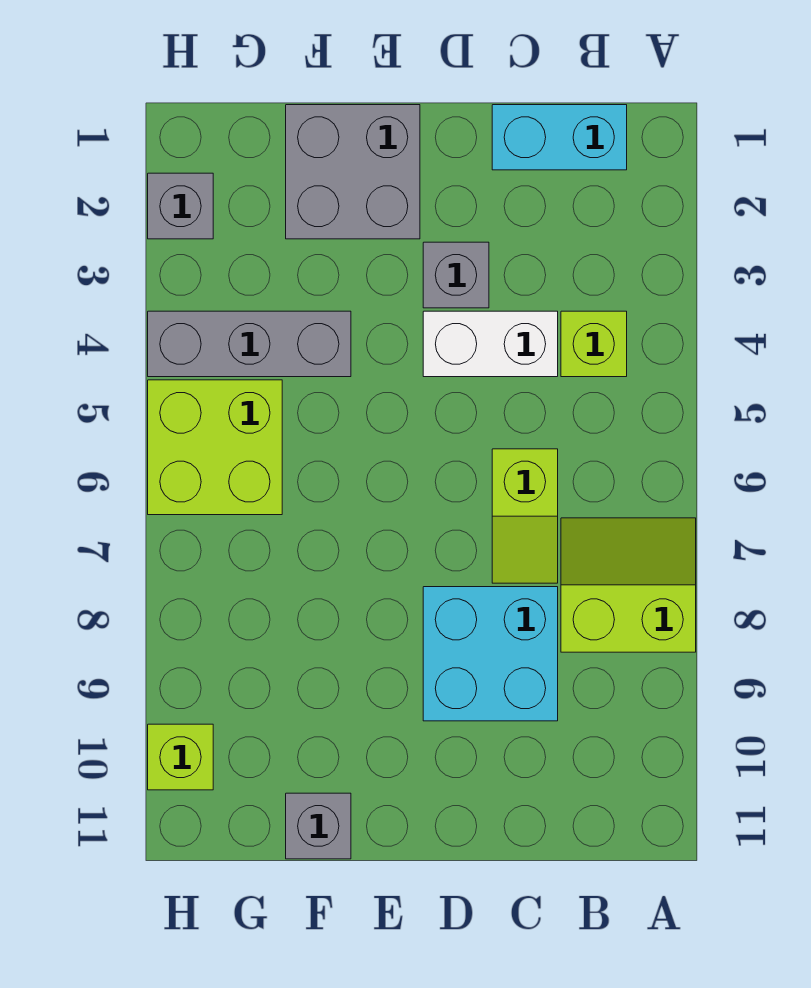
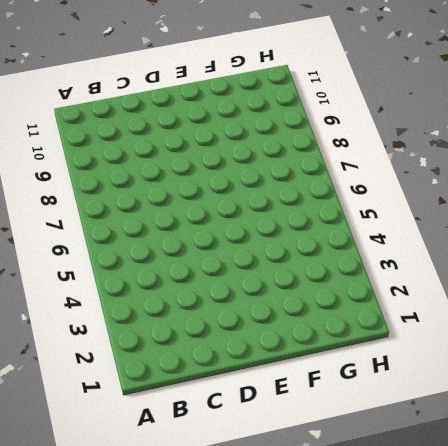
none -> lime slope A7:B8 level 1 top 8
none -> cyan brick B1:C1 level 1
none -> lime brick B4 level 1

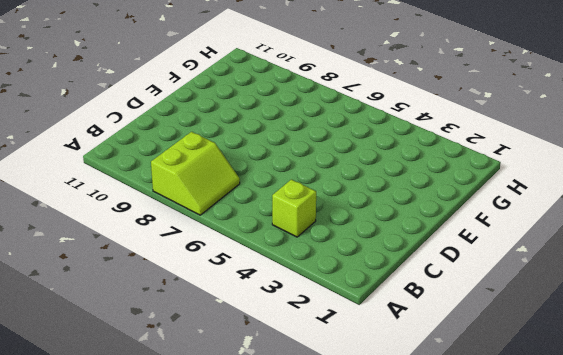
none -> cyan brick B1:C1 level 1
none -> white brick C4:D4 level 1
none -> lime slope C6:C7 level 1 top 6

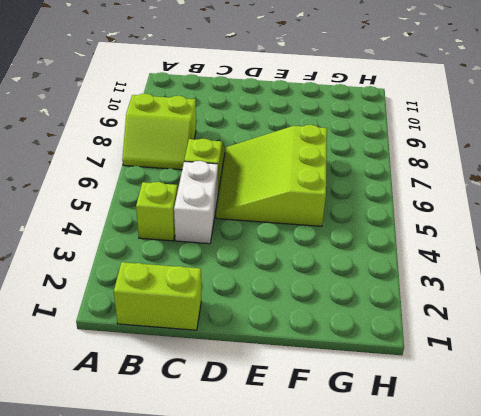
lime brick B1:C1 level 1 -> cyan brick B1:C1 level 1
white brick C4:C5 level 1 -> white brick C4:D4 level 1
lime slope D5:F7 level 1 top F -> none
none -> cyan brick C8:D9 level 1
none -> grey brick D3 level 1
none -> grey brick E1:F2 level 1

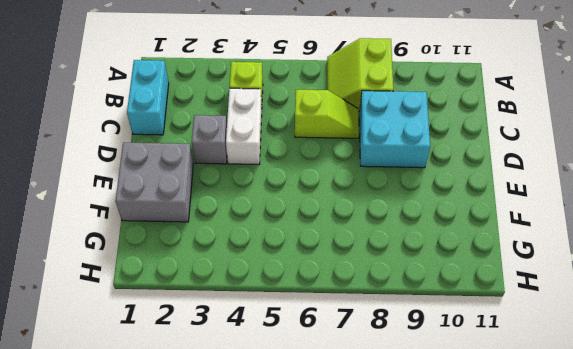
none -> grey brick F4:H4 level 1
none -> grey brick F11 level 1
none -> lime brick G5:H6 level 1

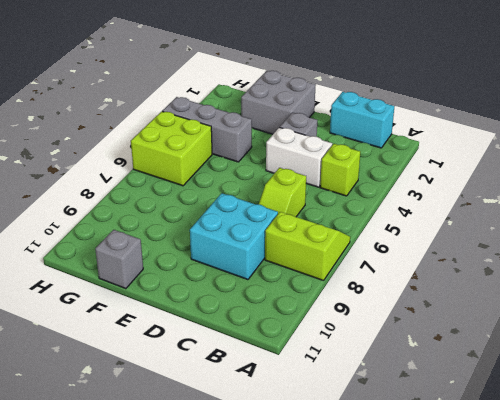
none -> grey brick H2 level 1
none -> lime brick H10 level 1

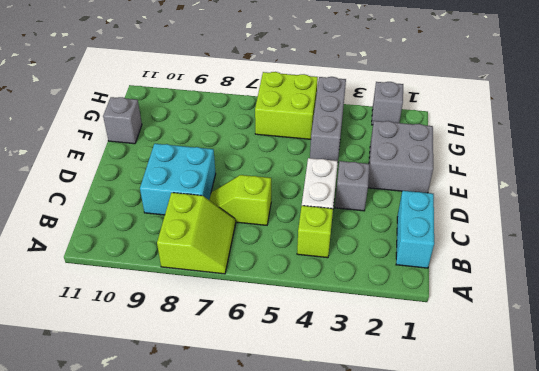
none -> lime brick H10 level 1

